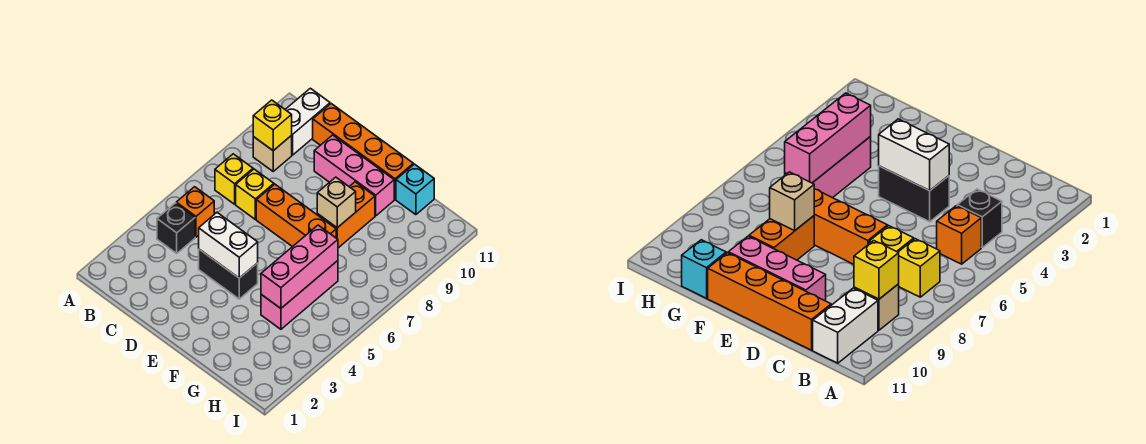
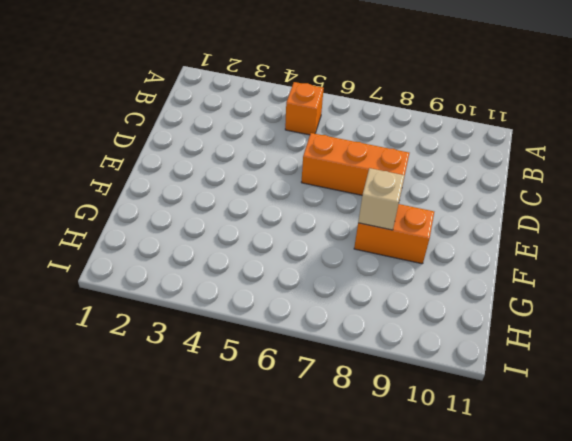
orange brick D6:D8 level 1 -> orange brick D7:F7 level 1
none -> black brick B4 level 1
none -> yellow brick B7 level 1
none -> tan brick B9 level 1

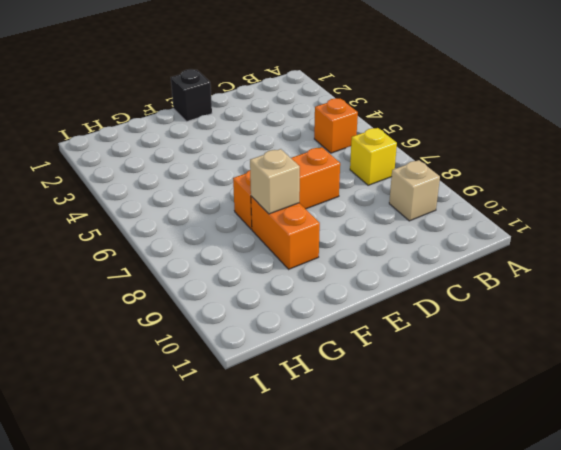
black brick E1 level 1 -> black brick B4 level 1
none -> white brick B10:B11 level 1
none -> yellow brick C7 level 1
none -> orange brick C11:F11 level 1

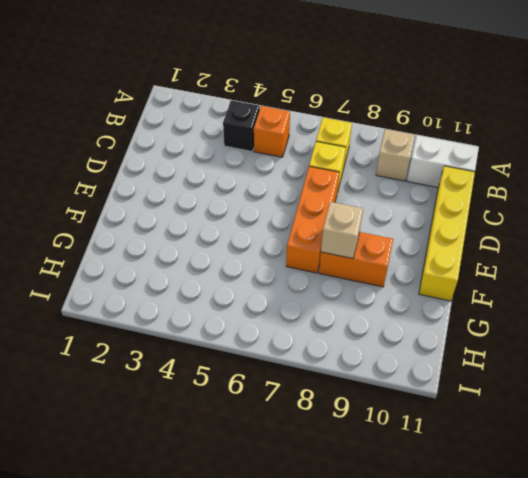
yellow brick C11:F11 level 1 -> orange brick C11:F11 level 1
none -> black brick D4:E4 level 1
none -> pink brick D10:F10 level 1
none -> pink brick G4:G6 level 1

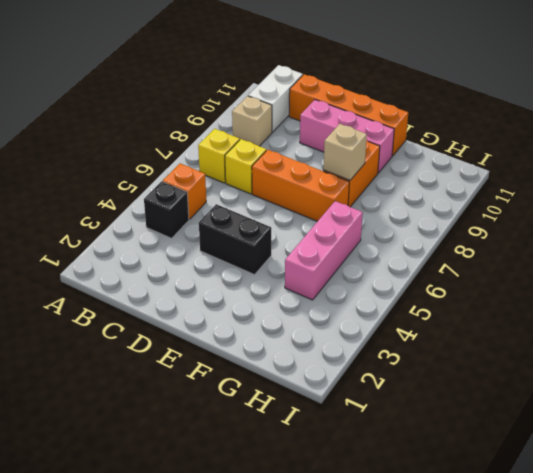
none -> cyan brick G11 level 1
none -> yellow brick B9 level 2
none -> white brick D4:E4 level 2

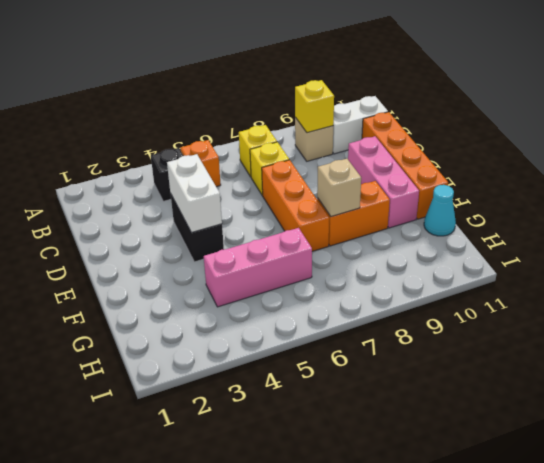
cyan cone G11 level 1 -> cyan brick G11 level 1
none -> pink brick G4:G6 level 2

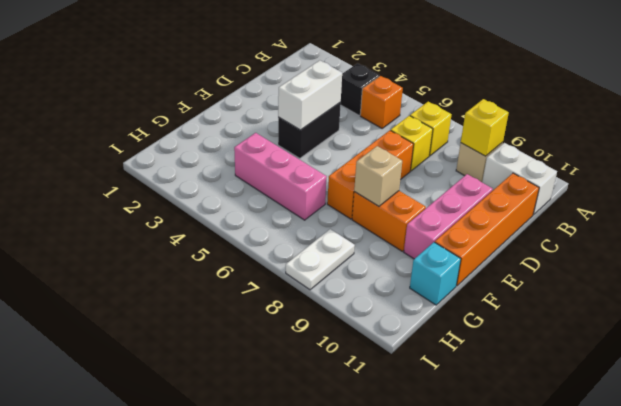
white plate H8:I8 level 1 -> none
none -> pink brick G4:G6 level 2

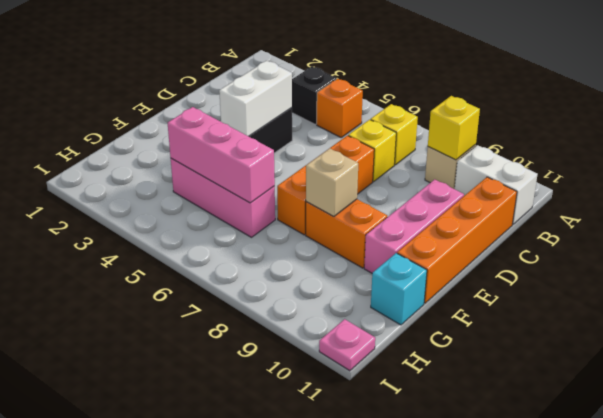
pink plate I11 level 1 -> none

